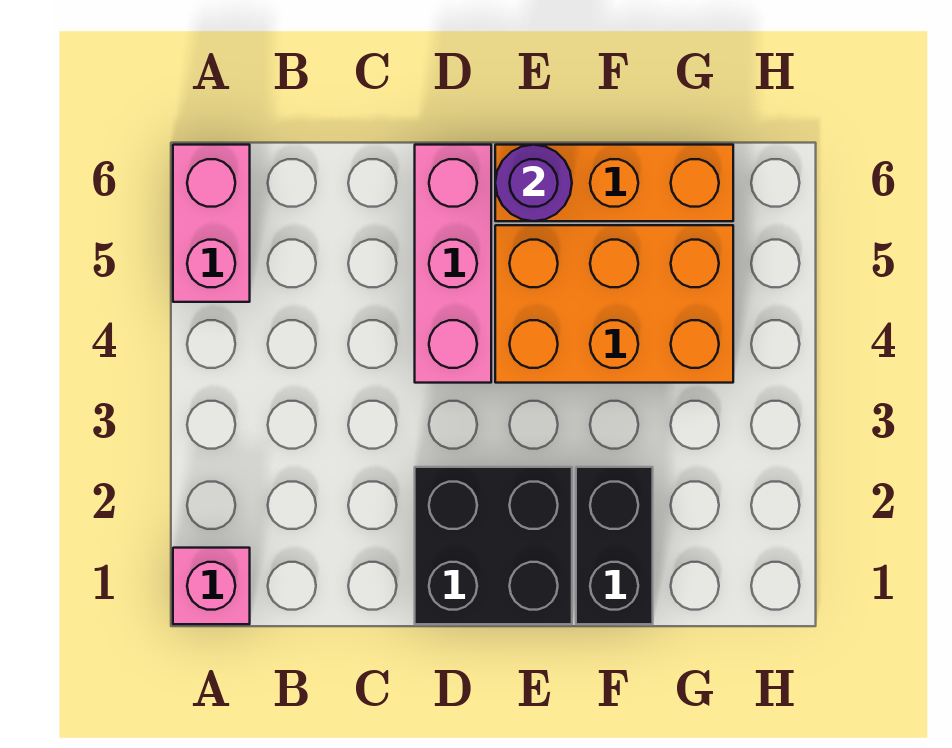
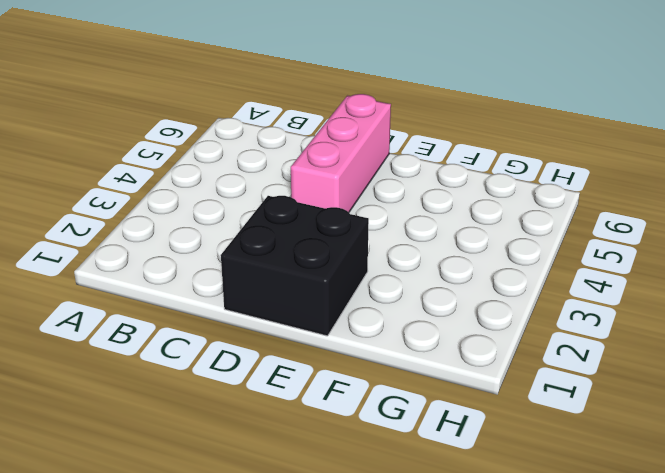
none -> pink brick A1 level 1
none -> pink brick A5:A6 level 1

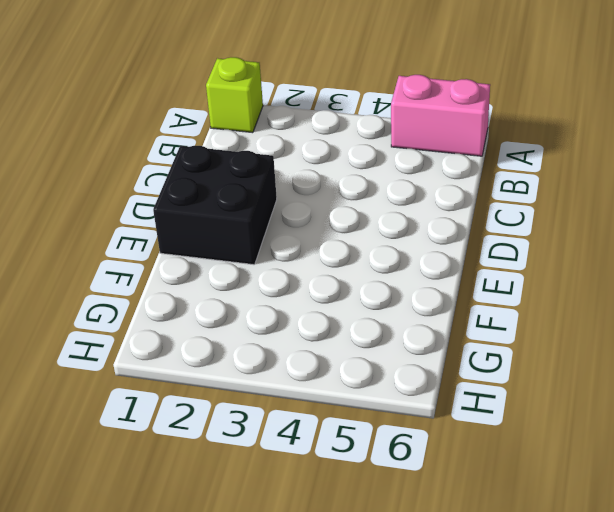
lime brick A1 level 1 -> pink brick A1 level 1
none -> pink brick D4:D6 level 1
none -> orange brick E4:G5 level 1

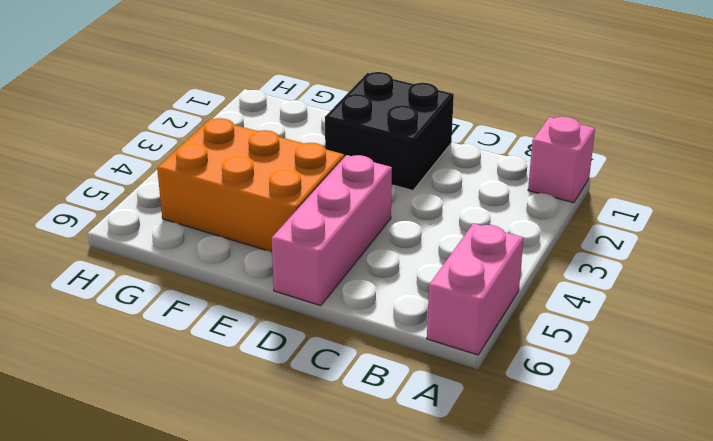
none -> orange brick E6:G6 level 1
none -> black brick F1:F2 level 1

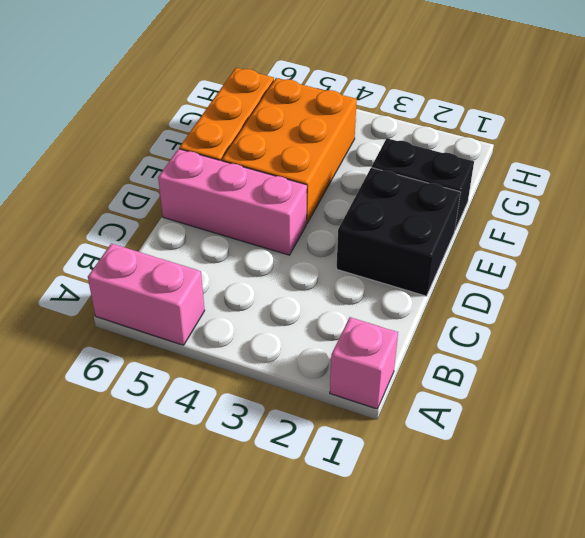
none -> purple round brick E6 level 2

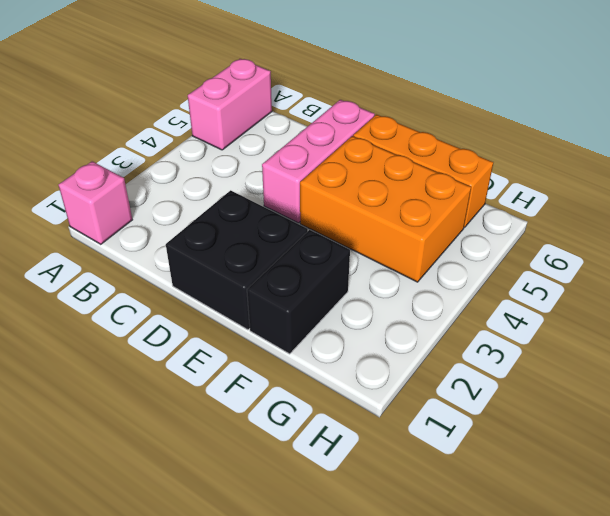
none -> purple round brick E6 level 2

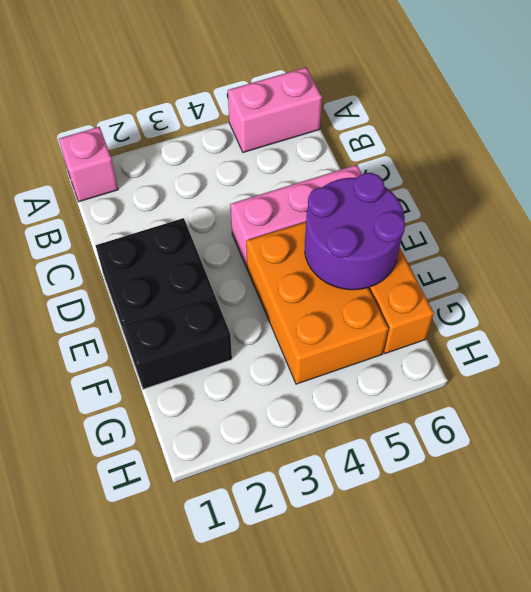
purple round brick E5:F6 level 2 -> purple round brick E6 level 2

